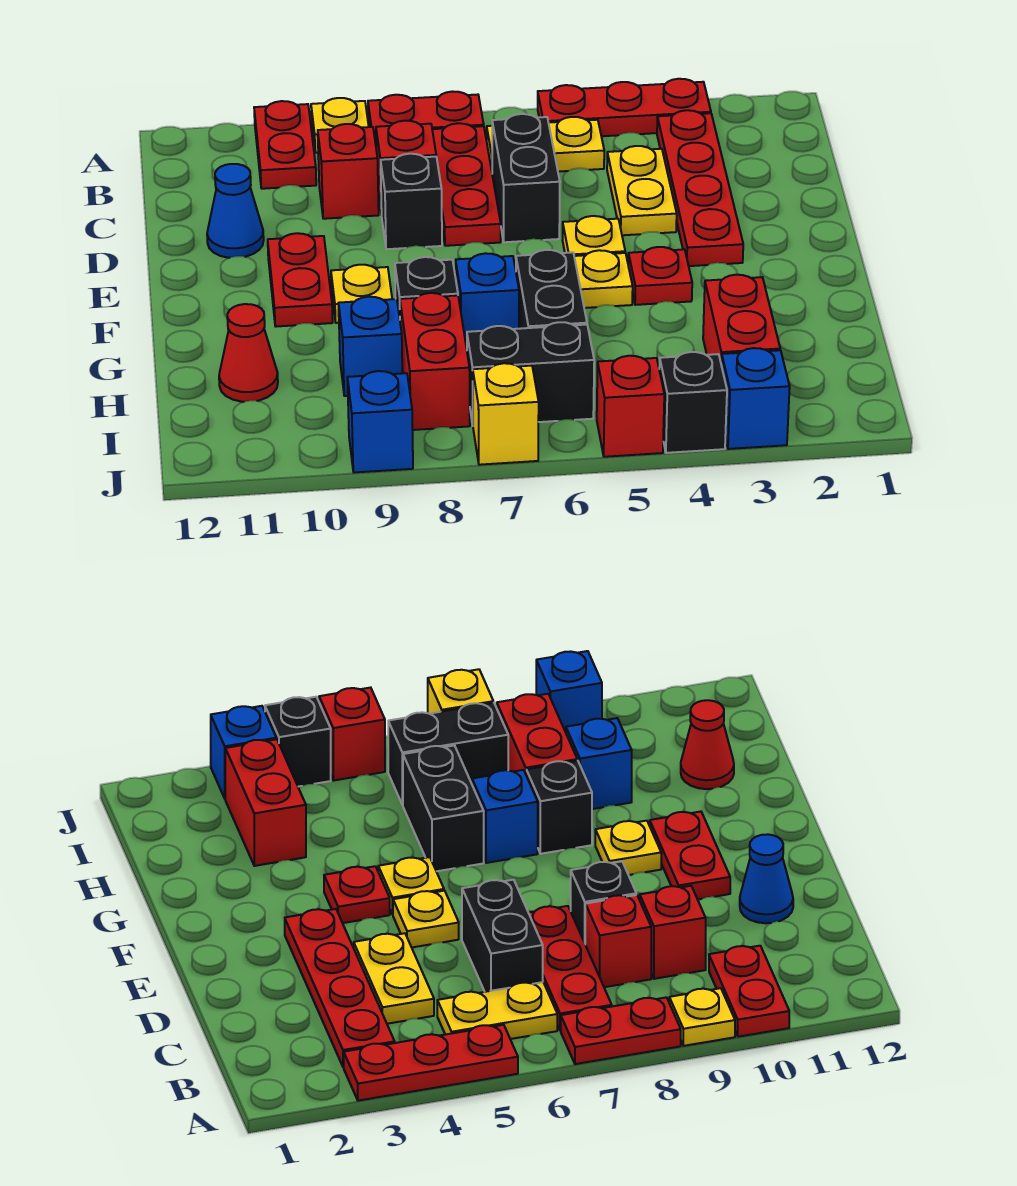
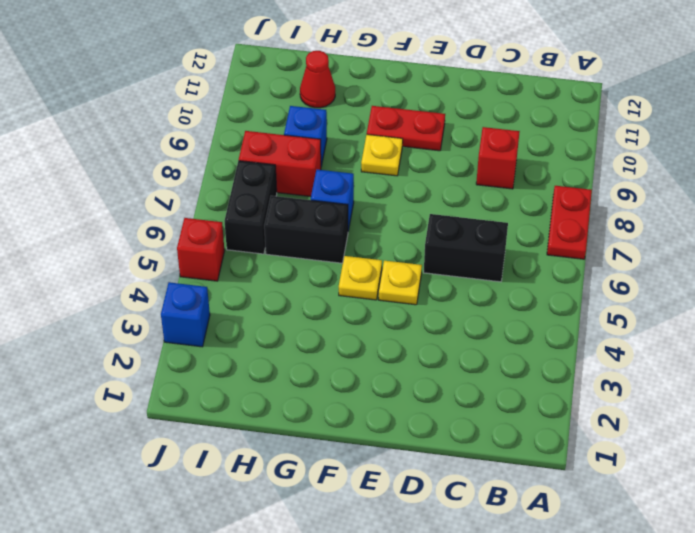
none -> red plate A3:A5 level 1
none -> yellow plate A9 level 1
none -> red plate A10:B10 level 1
none -> red plate B3:E3 level 1

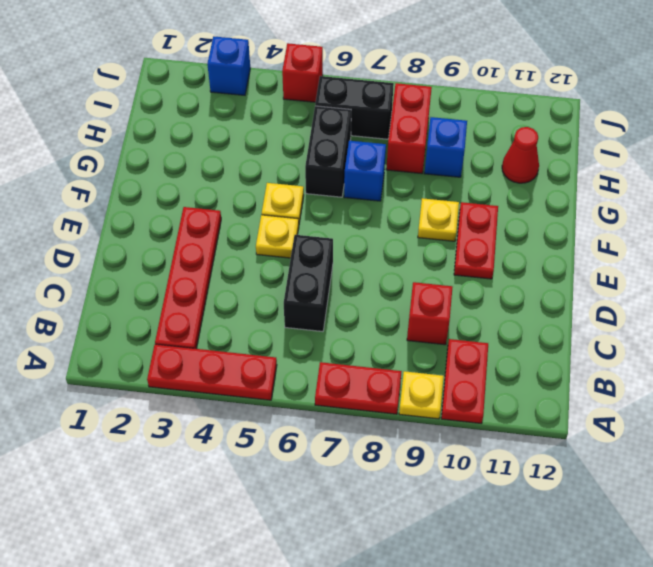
none -> yellow plate B5:B6 level 1
none -> red plate B7:D7 level 1
none -> yellow plate C4:D4 level 1
none -> red brick C8 level 1

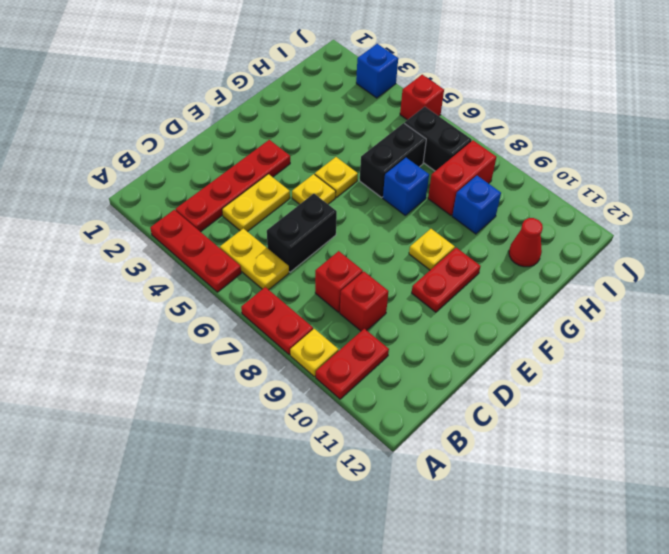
none -> red plate B7:D7 level 1
none -> black brick D8 level 1
none -> blue cone D11 level 1
none -> red plate F4 level 1

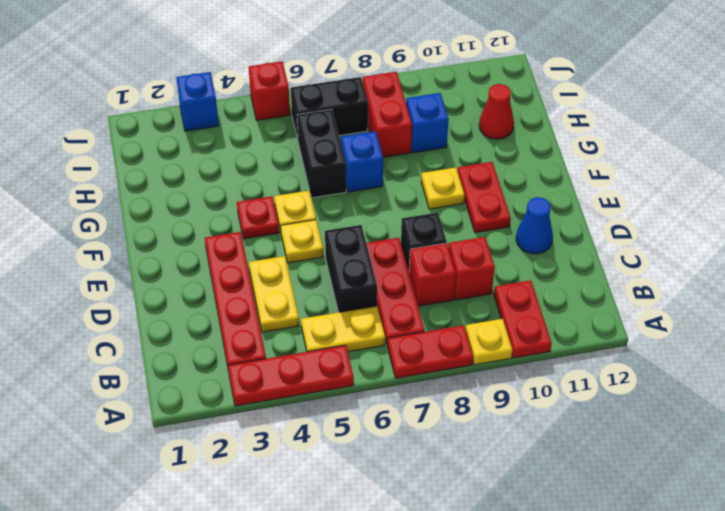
none -> black brick G8 level 1
none -> red brick H3:I3 level 1
none -> black brick J4 level 1
none -> yellow brick J7 level 1

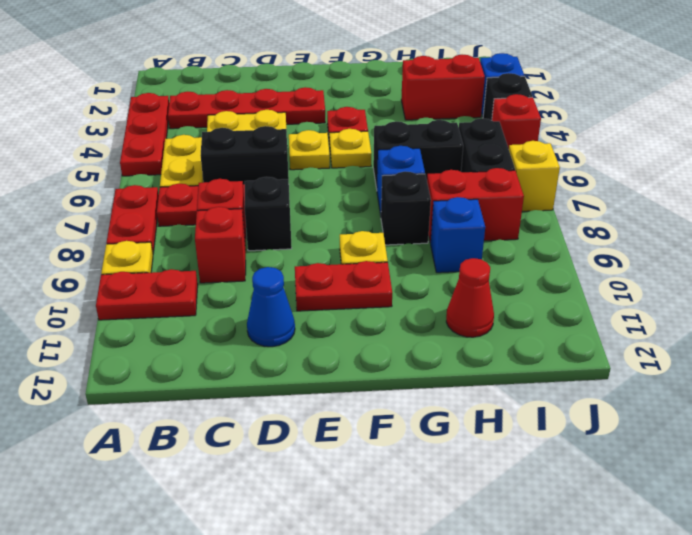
none -> blue brick J9 level 1

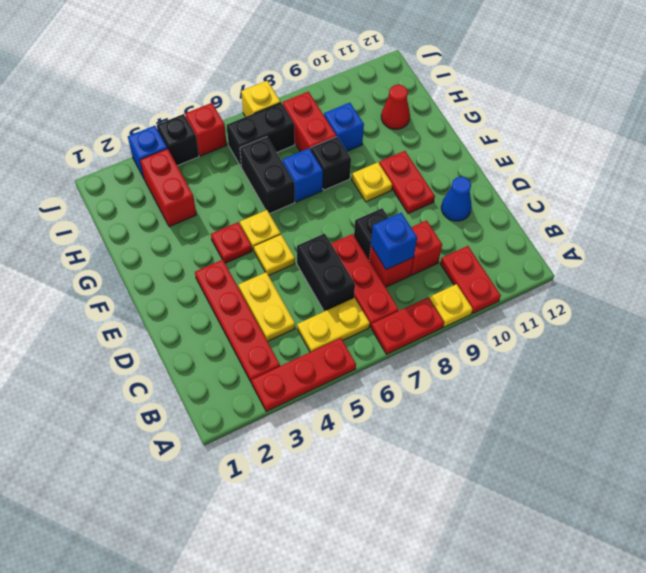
blue brick C8 level 2 -> blue brick J9 level 1

